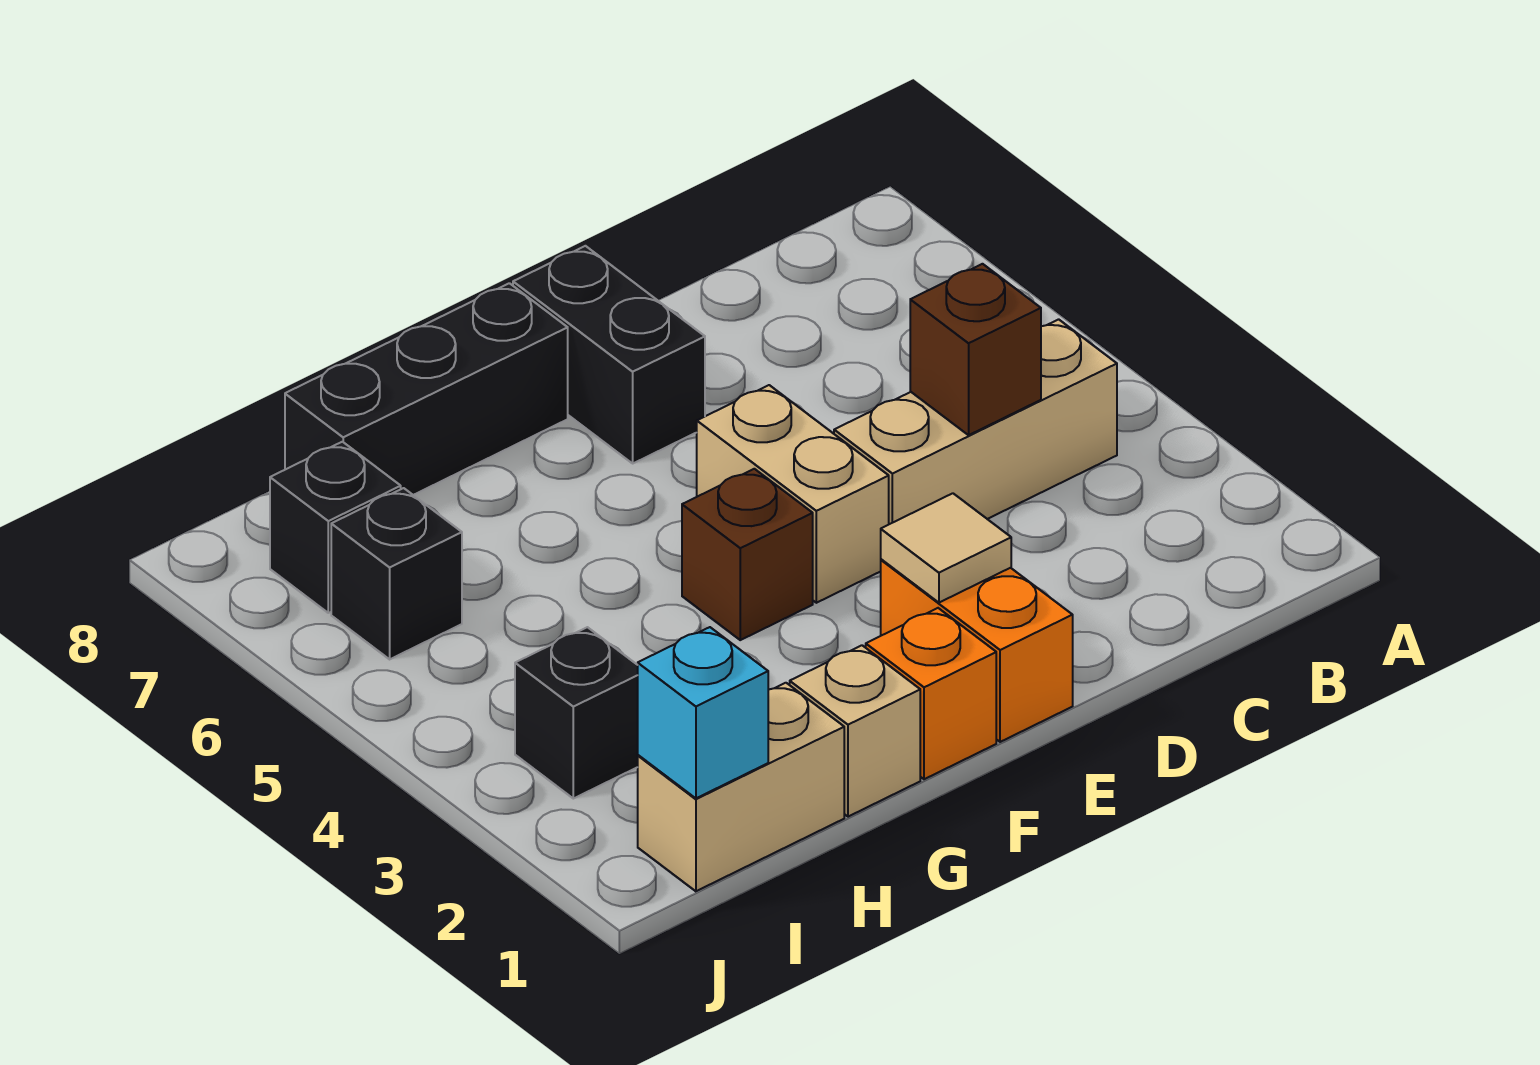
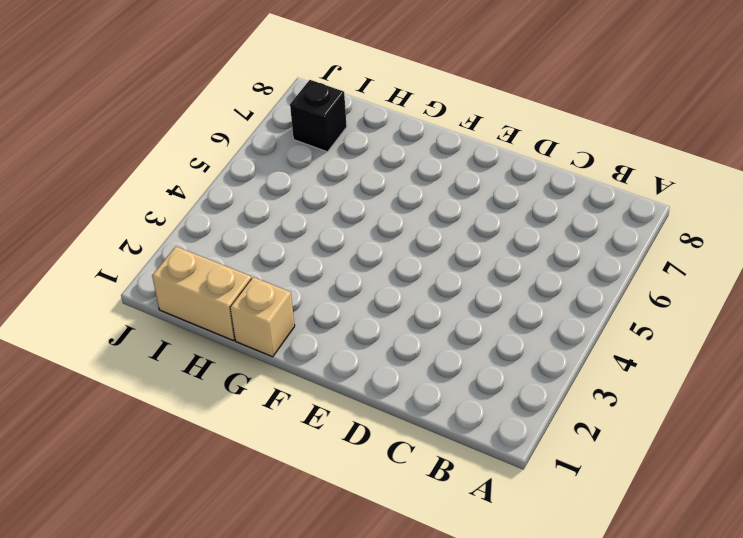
none -> tan brick B4:D4 level 1
none -> orange brick E1:E2 level 1
none -> tan brick E4:E5 level 1

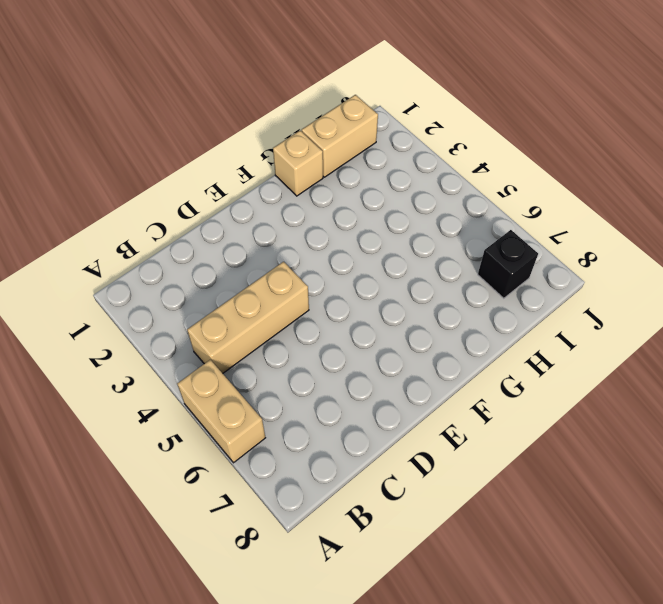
tan brick A5:A6 level 1 -> tan brick E4:E5 level 1
none -> orange brick E1:E2 level 1
none -> black brick E7:E8 level 1
none -> orange brick F1 level 1

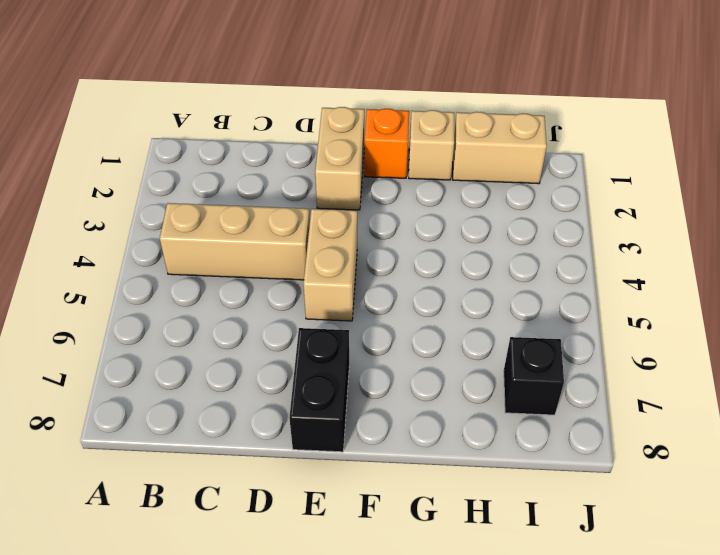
tan brick E1:E2 level 1 -> orange brick E1:E2 level 1
none -> brown brick F4 level 1
none -> black brick F8:H8 level 1
none -> black brick I3 level 1

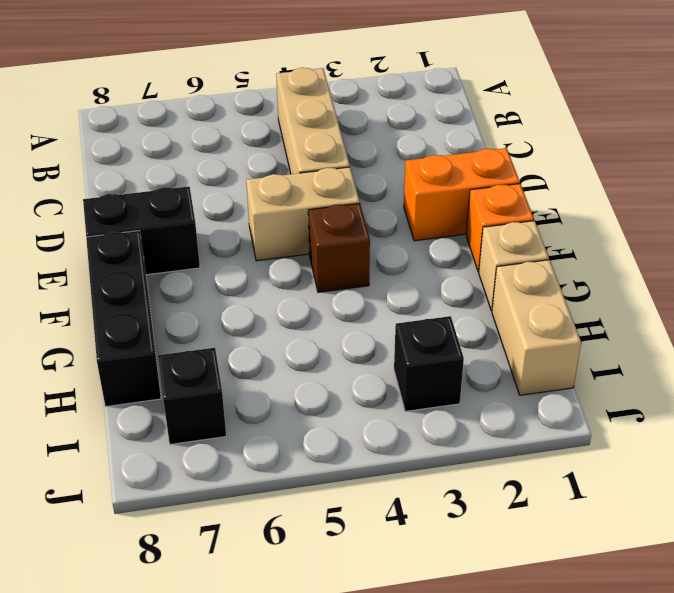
none -> black brick I6 level 1
none -> brown brick C4 level 2
none -> tan tile E2 level 2

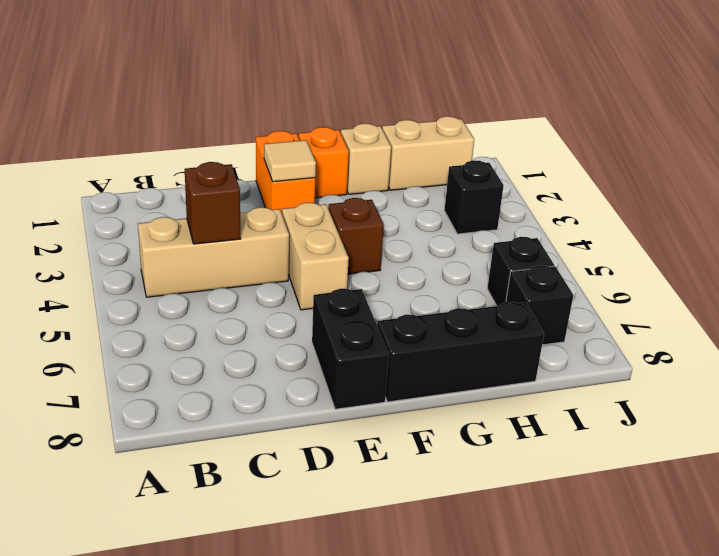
none -> cyan brick I1 level 2

